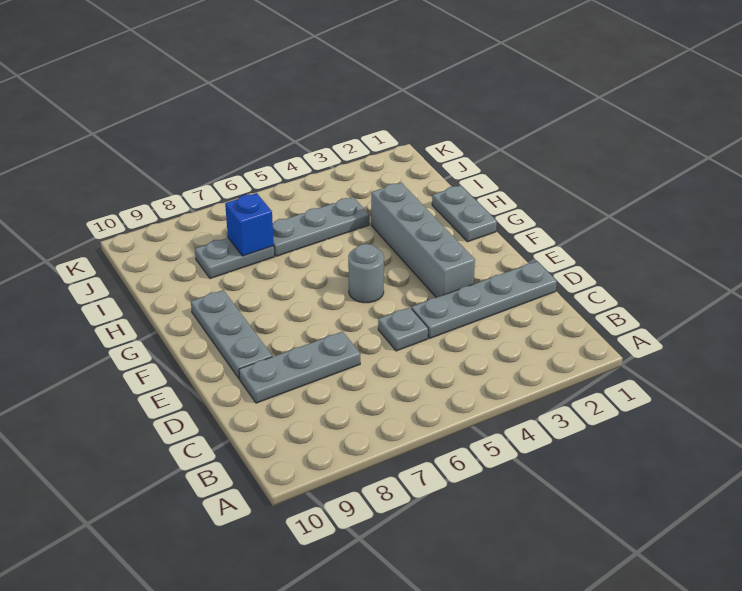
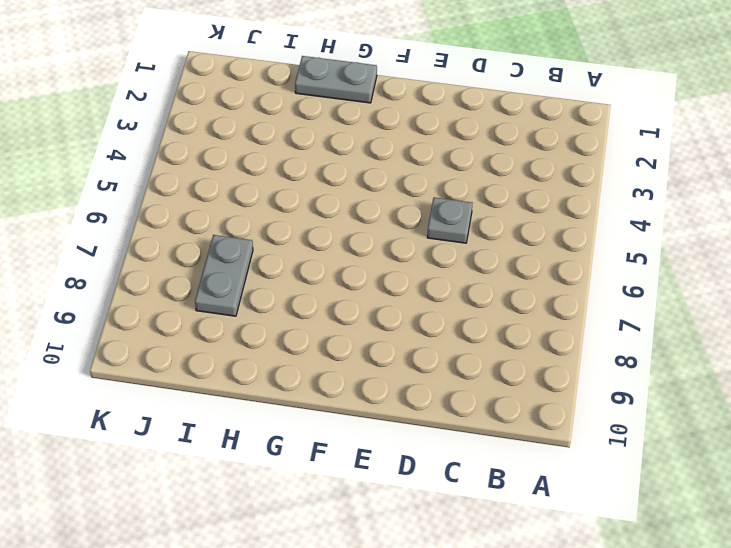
none -> grey plate D1:D4 level 1
none -> grey plate D7:D9 level 1

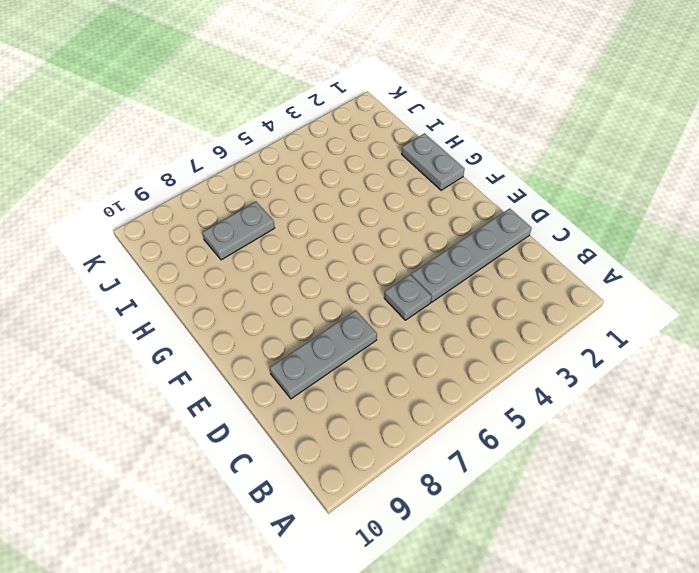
none -> grey brick E3:H3 level 1
none -> grey plate E9:G9 level 1

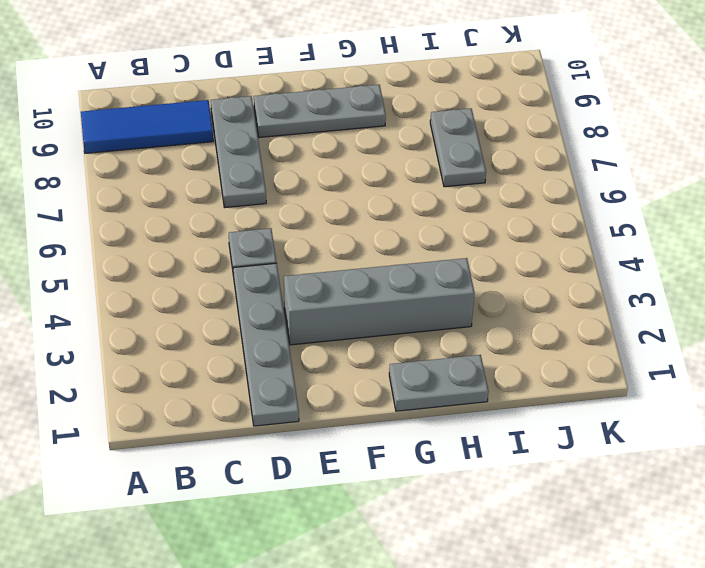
blue tile A9:C9 level 1 -> none
none -> grey round brick F5 level 1
none -> grey plate I4:I6 level 1

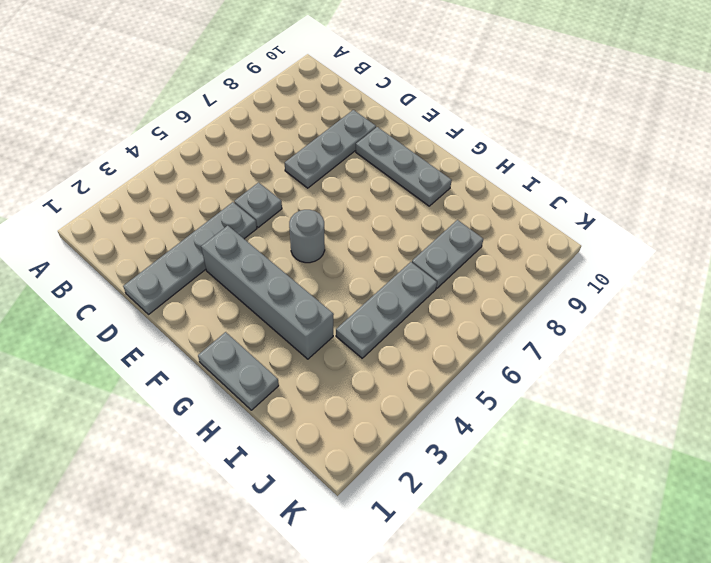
none -> blue brick I7 level 2

